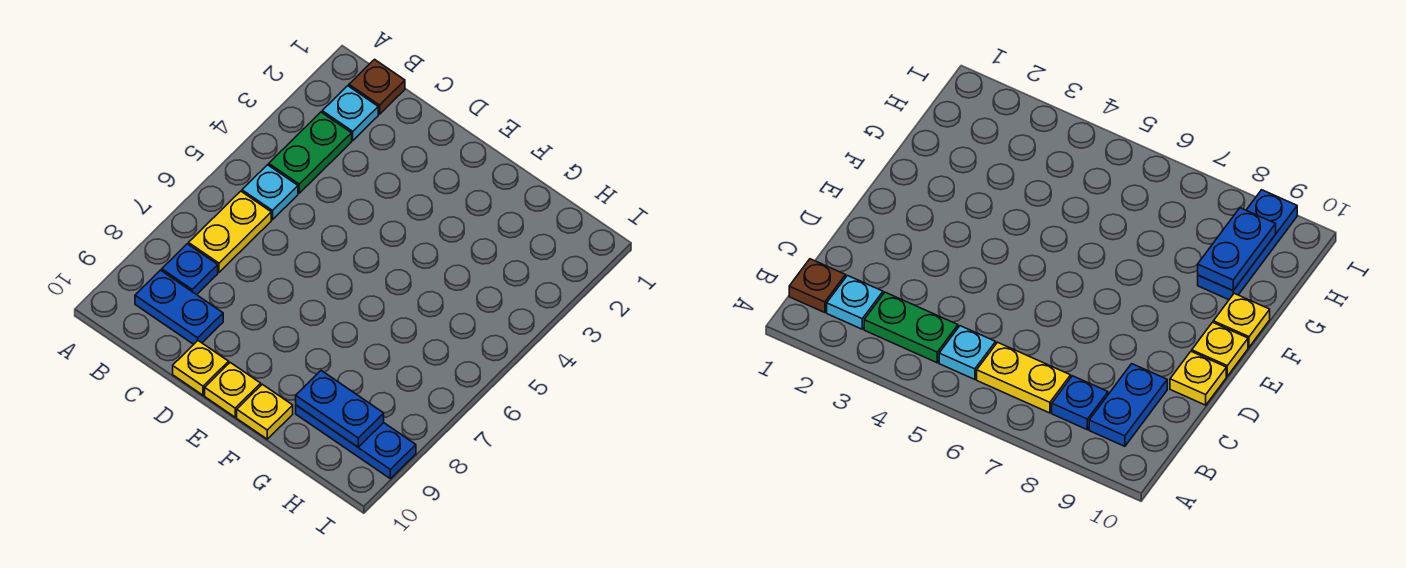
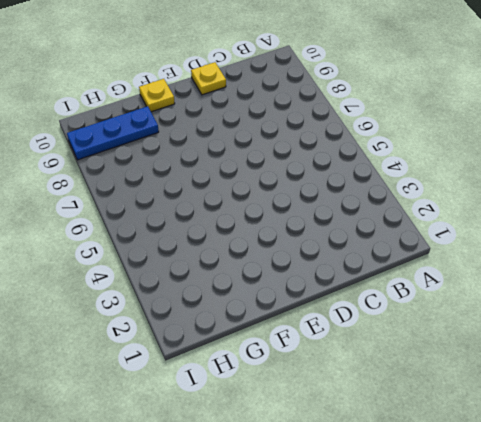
none -> brown plate B1 level 1
none -> cyan plate B2 level 1
none -> green plate B3:B4 level 1

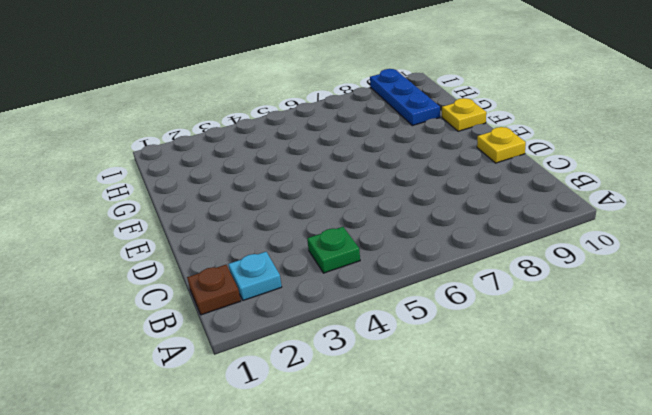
green plate B4 level 1 -> green plate B3:B4 level 1
none -> cyan plate B5 level 1
none -> yellow plate B6:B7 level 1
none -> blue plate B8 level 1

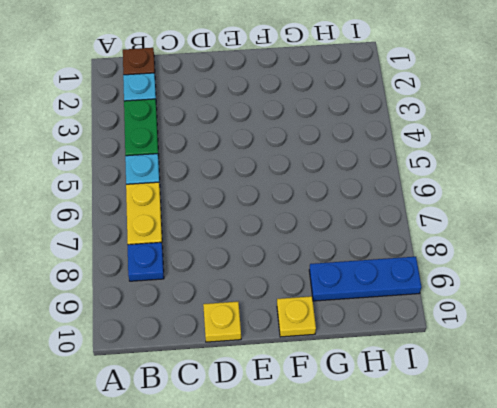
none -> blue plate B9:C9 level 1
none -> yellow plate E10 level 1
none -> blue plate G9:H9 level 2

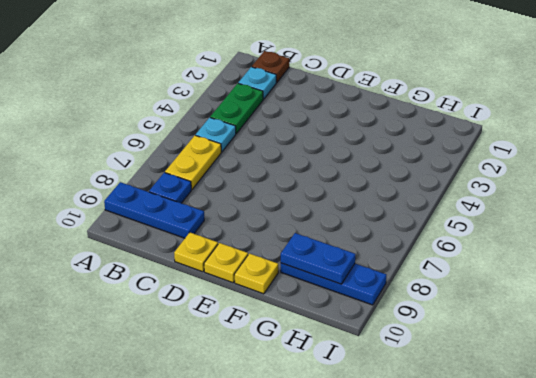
blue plate A9:C9 level 1 -> blue plate B9:C9 level 1

